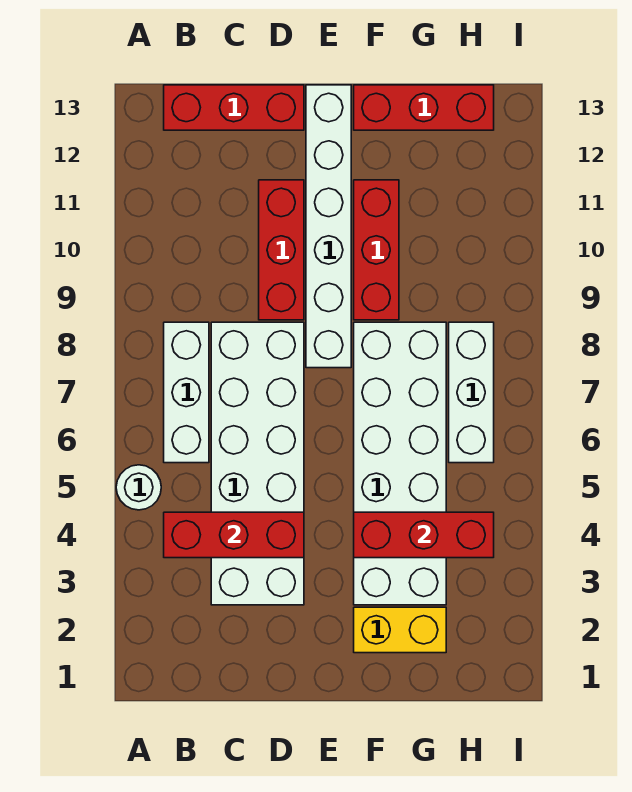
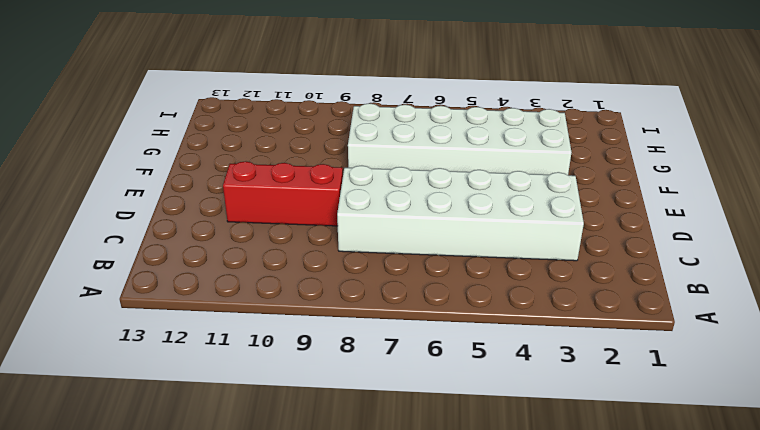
none -> white round brick A5 level 1
none -> white brick B6:B8 level 1
none -> red brick B13:D13 level 1

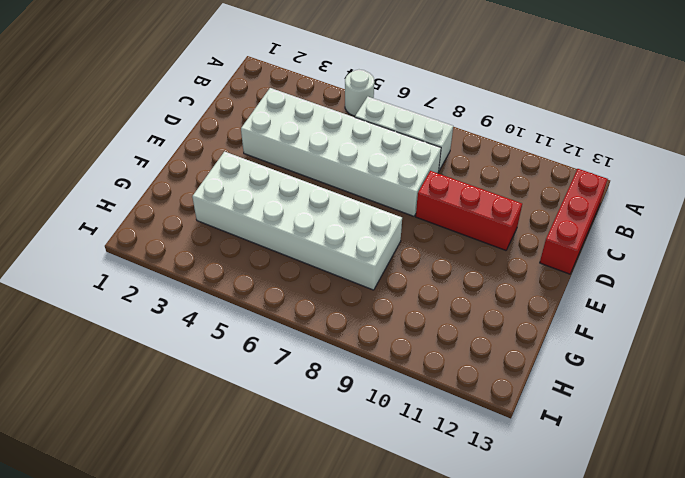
none -> white brick E8:E13 level 1
none -> yellow brick F2:G2 level 1
none -> red brick F9:F11 level 1

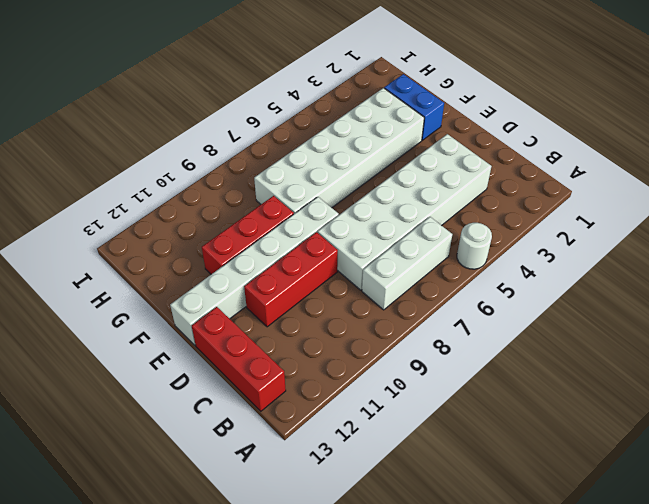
blue brick F2:G2 level 1 -> yellow brick F2:G2 level 1
none -> red brick F13:H13 level 1
none -> white brick H6:H8 level 1
none -> red brick B4:D4 level 2

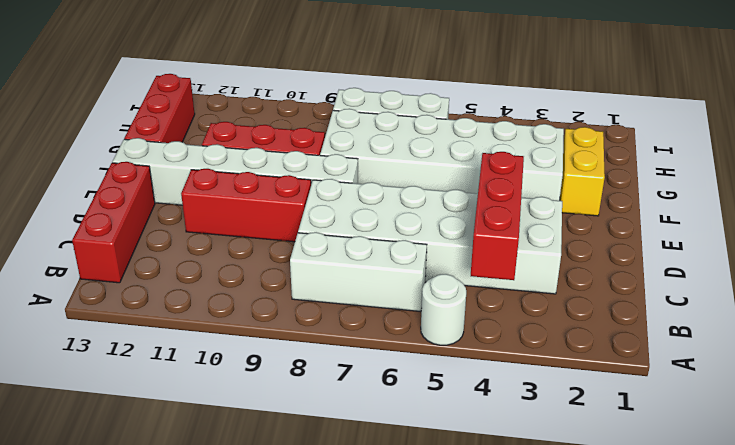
none -> red brick F4:H4 level 2

